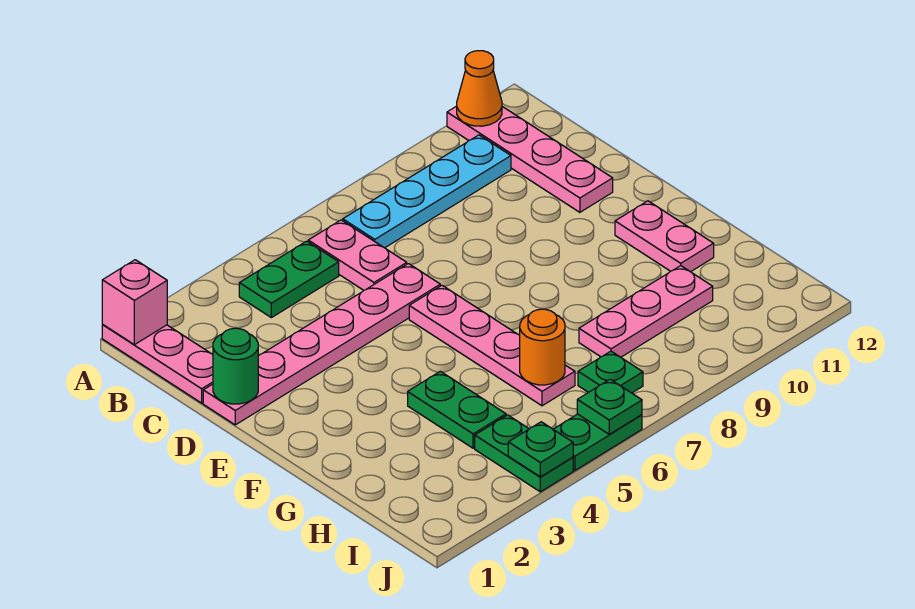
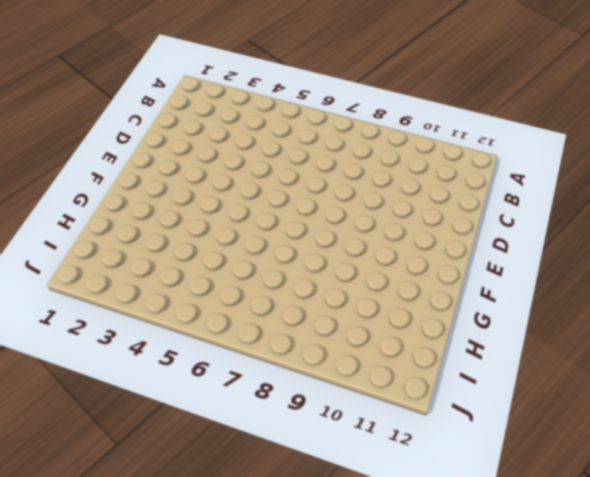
none -> pink plate A1:C1 level 1
none -> pink plate A11:D11 level 1
none -> green plate B4:B5 level 1

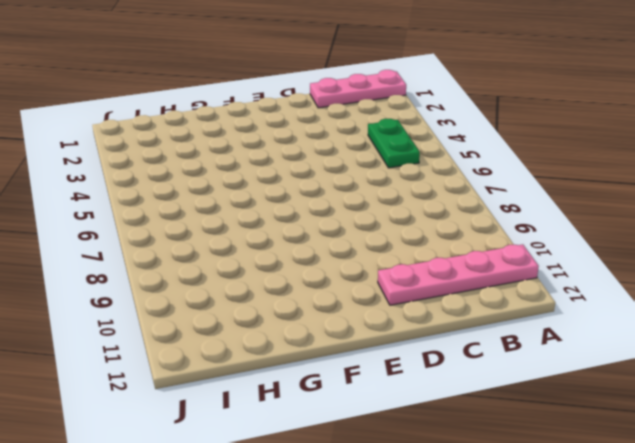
none -> pink plate B6:C6 level 1
none -> cyan plate B7:B10 level 1
none -> pink plate D1:D6 level 1

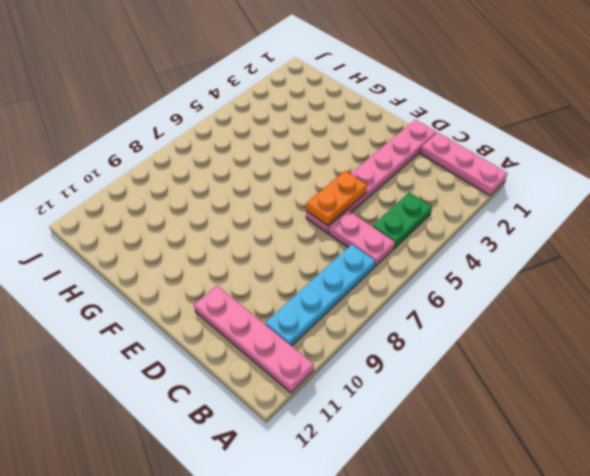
orange plate D5:D6 level 2 -> none
none -> pink plate E6:H6 level 1
none -> pink plate F11:G11 level 1
none -> green plate G4:H4 level 1

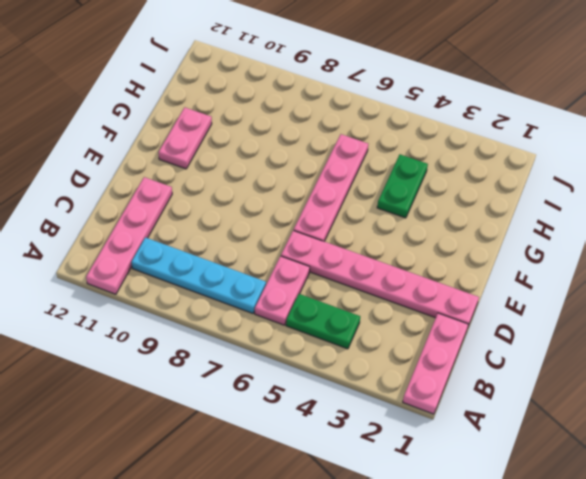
none -> pink plate H8:H10 level 1
none -> green plate I4:J4 level 1
none -> green plate I7 level 1

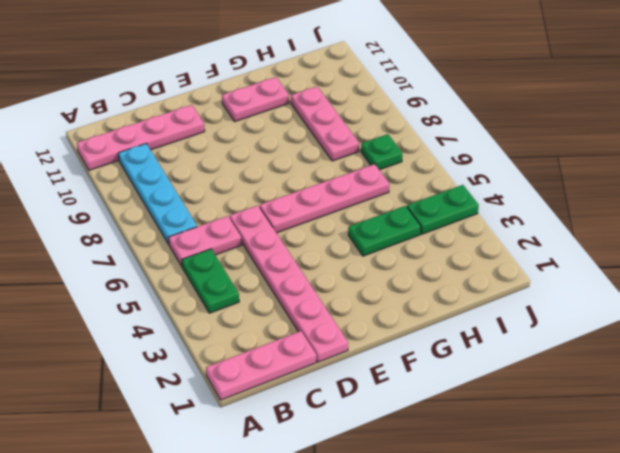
none -> green plate J5:J6 level 1
none -> pink brick A1 level 2
none -> orange cone A11 level 2

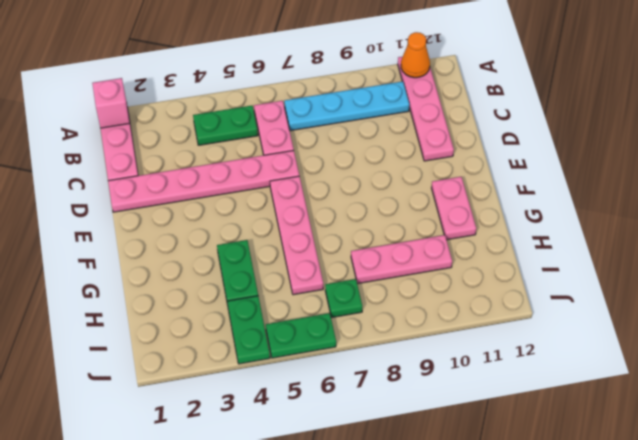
none -> green round brick D1 level 2
none -> orange round brick H6 level 2
none -> green plate J4 level 2

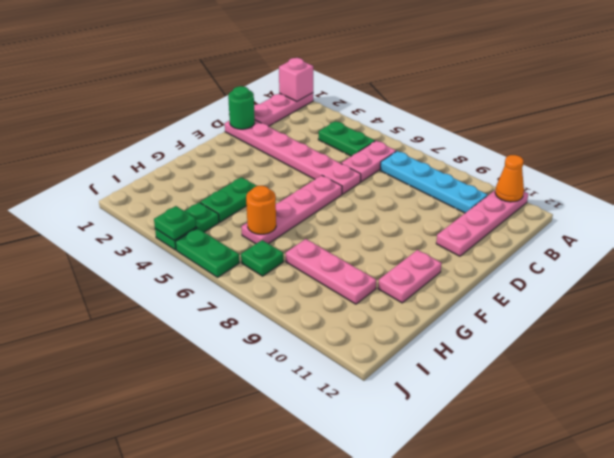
none -> green plate J6 level 2

